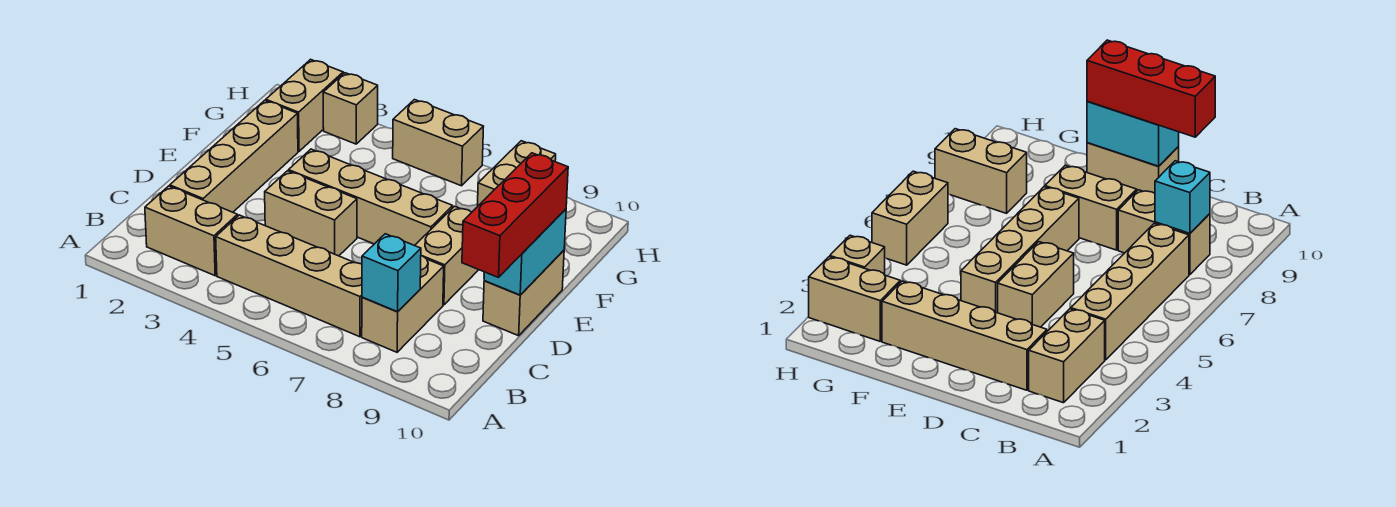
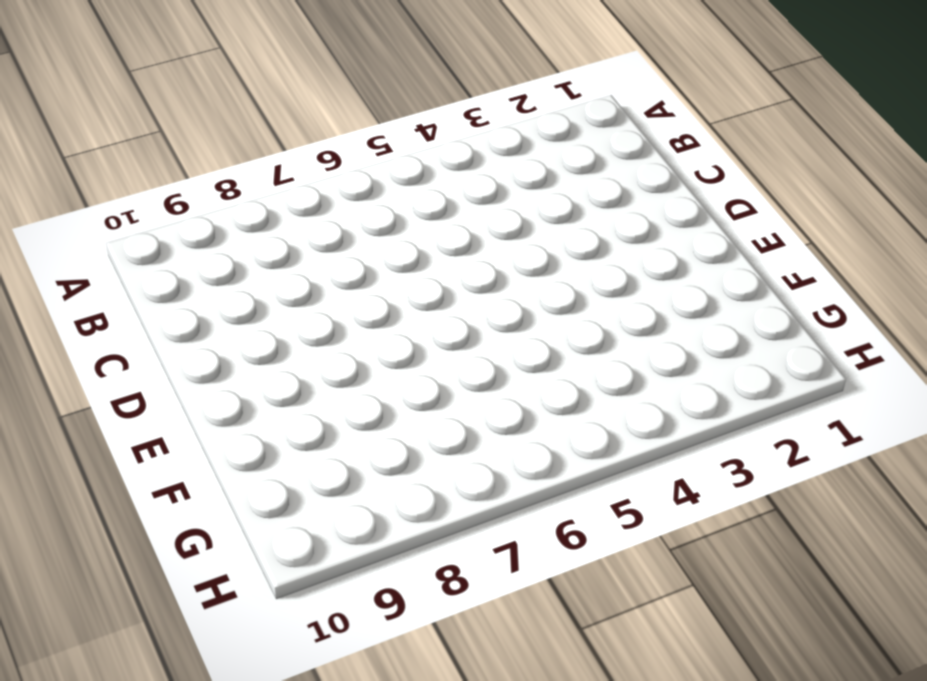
none -> tan brick B2:B3 level 1
none -> tan brick B4:B7 level 1
none -> tan brick B8:C8 level 1

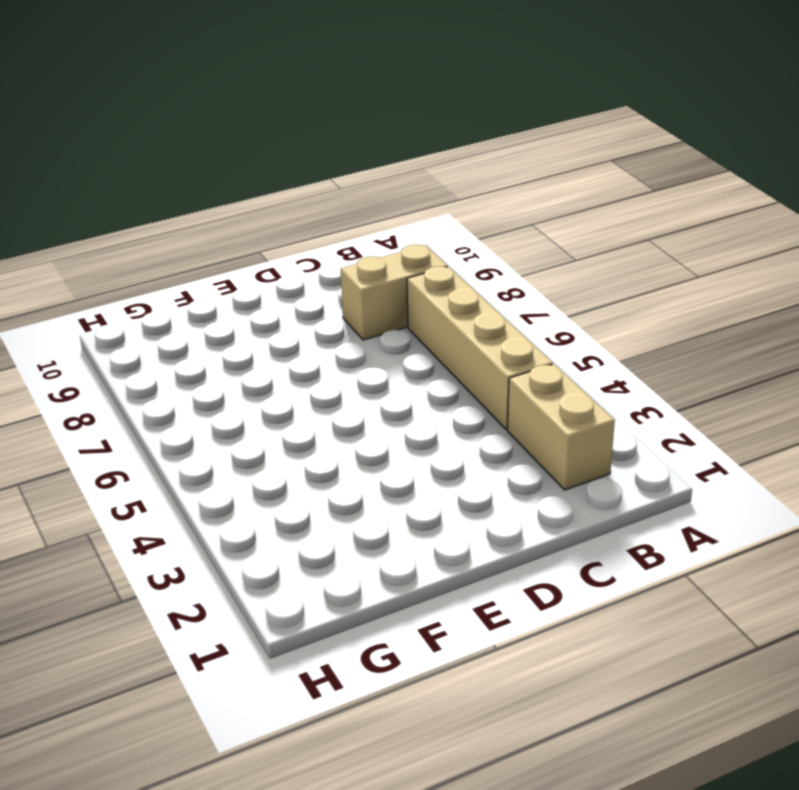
none -> tan brick C2:F2 level 1
none -> tan brick D4:D5 level 1
none -> tan brick D8:E8 level 1

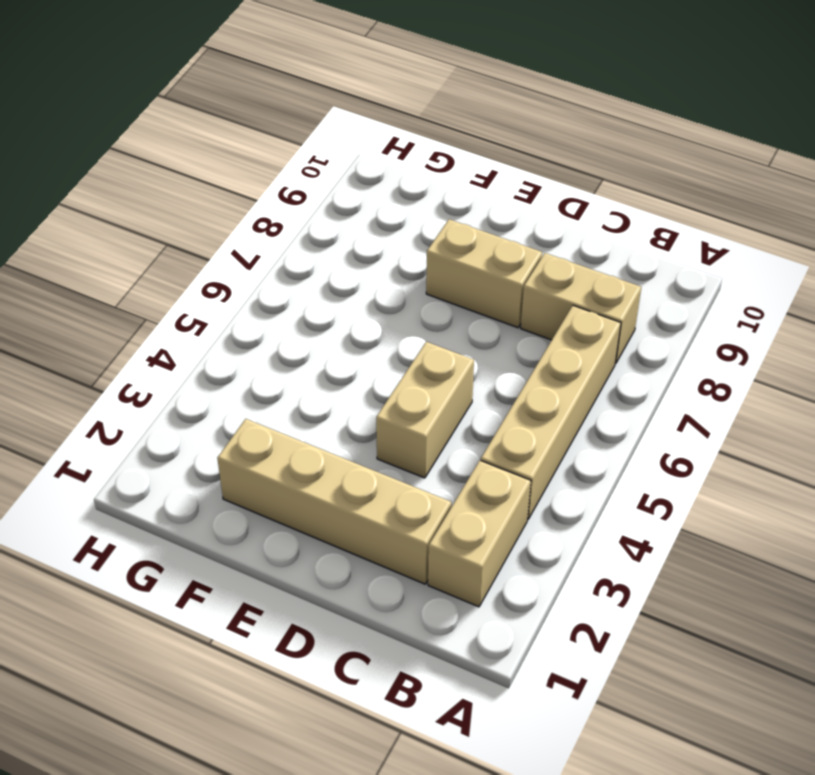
none -> tan brick D10:E10 level 1
none -> tan brick E4:E7 level 1
none -> tan brick G2:H2 level 1

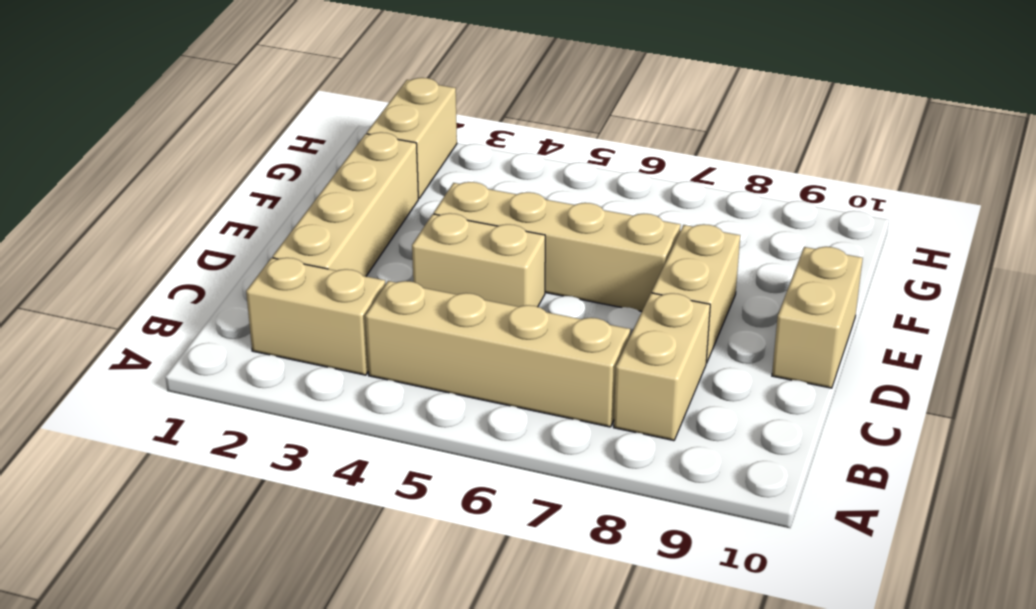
none -> tan brick G8:H8 level 1
none -> tan brick H3 level 1
none -> tan brick H5:H6 level 1

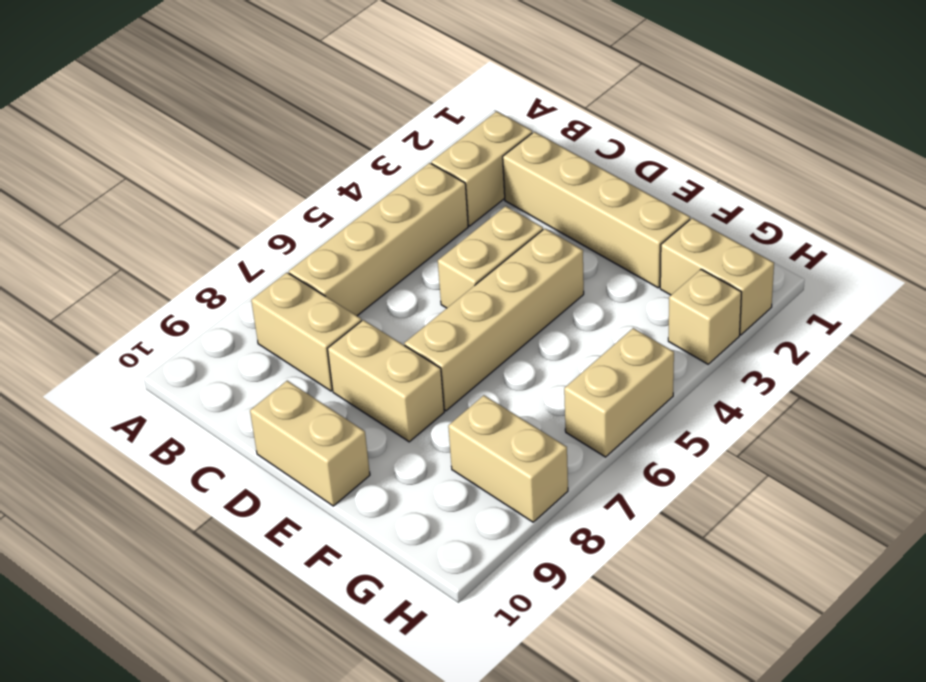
none -> cyan brick B8 level 2
none -> cyan brick D10:E10 level 2
none -> red brick C10:E10 level 3

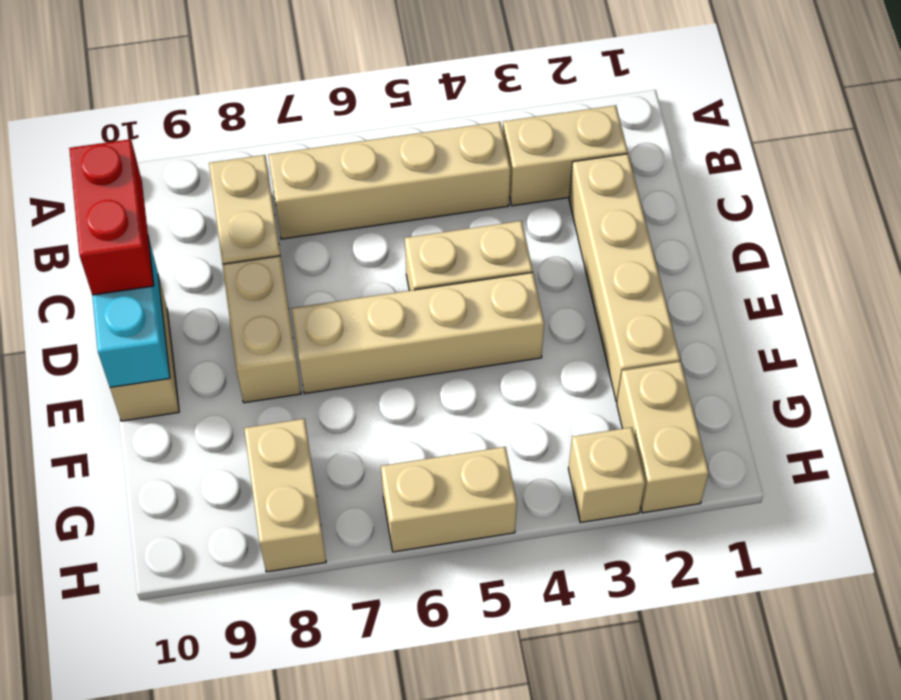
red brick C10:D10 level 3 -> red brick C10:E10 level 3
none -> cyan brick B8 level 2

